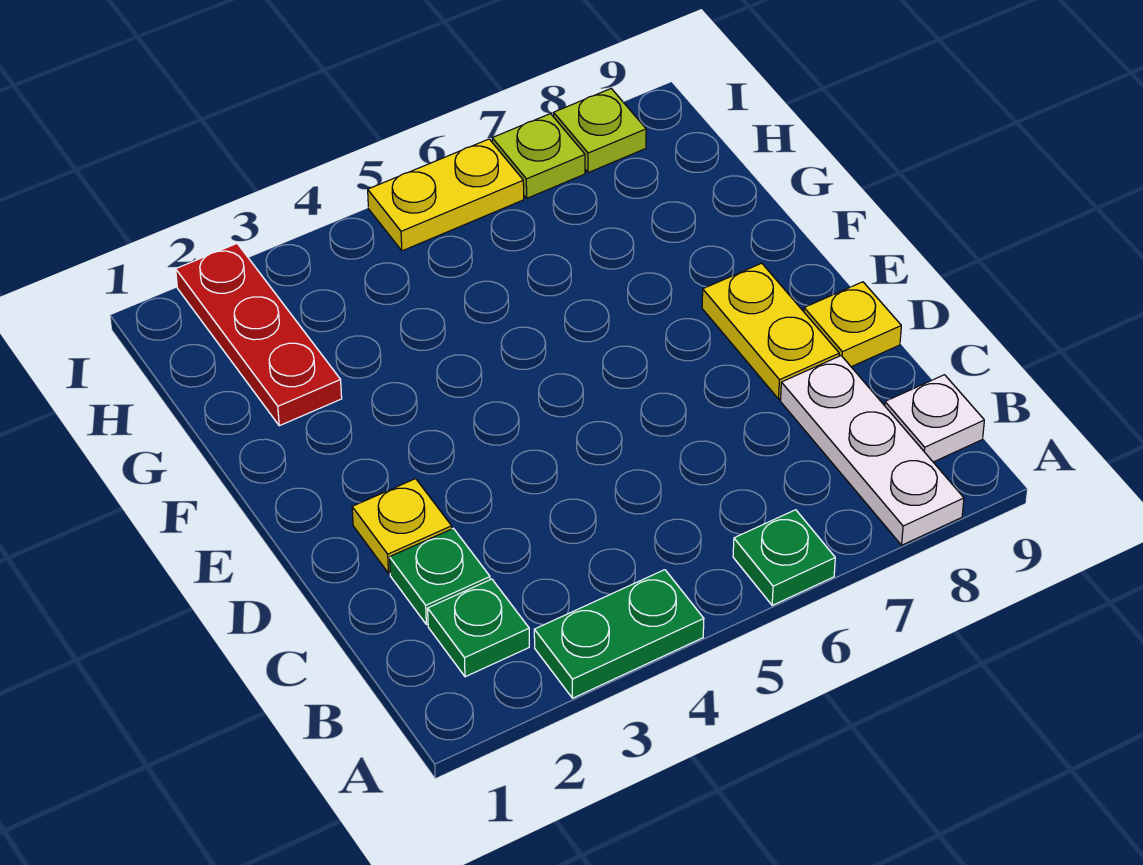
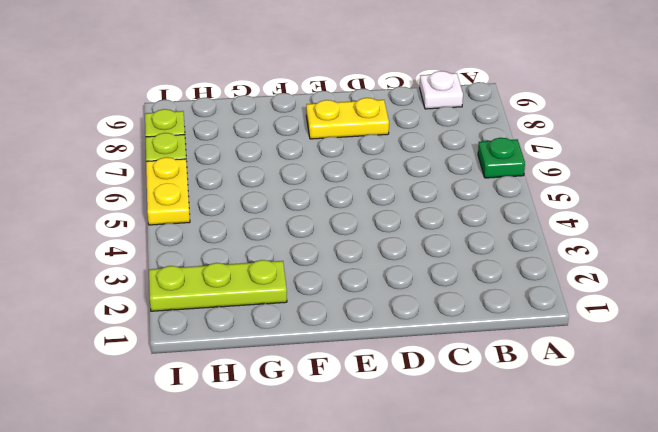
lime plate G2:I2 level 1 -> red plate G2:I2 level 1
none -> green plate A3:A4 level 1
none -> white plate A8:C8 level 1
none -> green plate B2 level 1

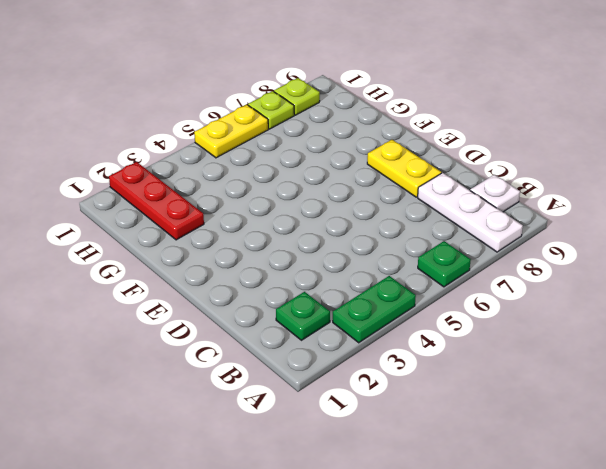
none -> green plate C2 level 1
none -> yellow plate D2 level 1
none -> yellow plate D9 level 1

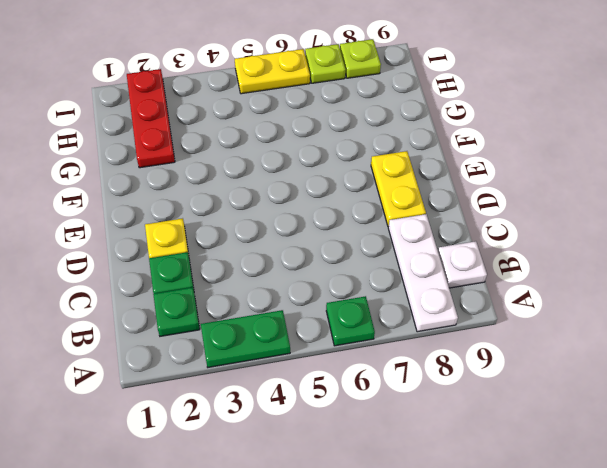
none -> yellow plate D9 level 1

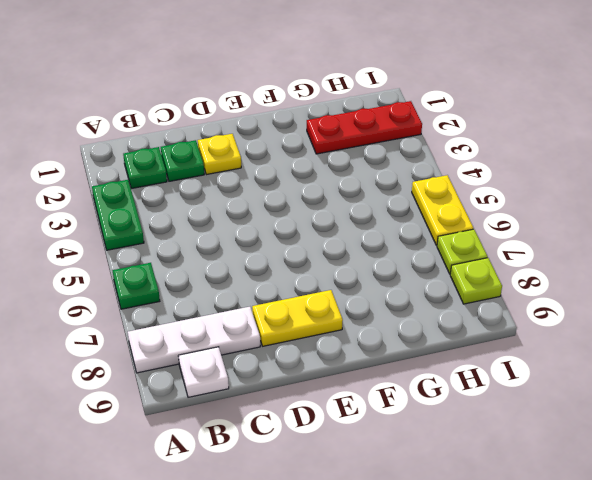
none -> yellow plate D9 level 1

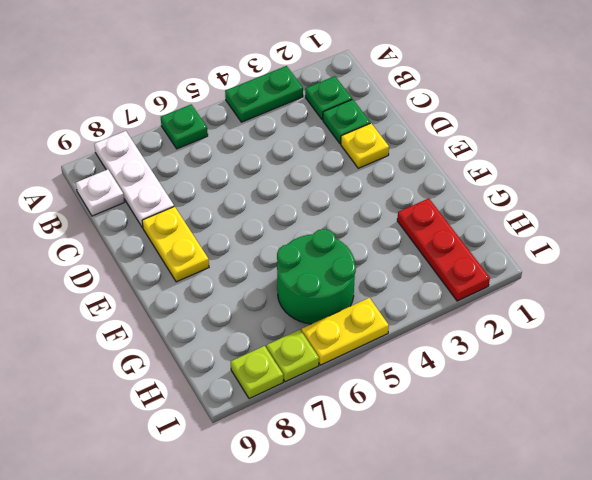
green round brick G5:H6 level 1 -> none
none -> yellow plate D9 level 1

